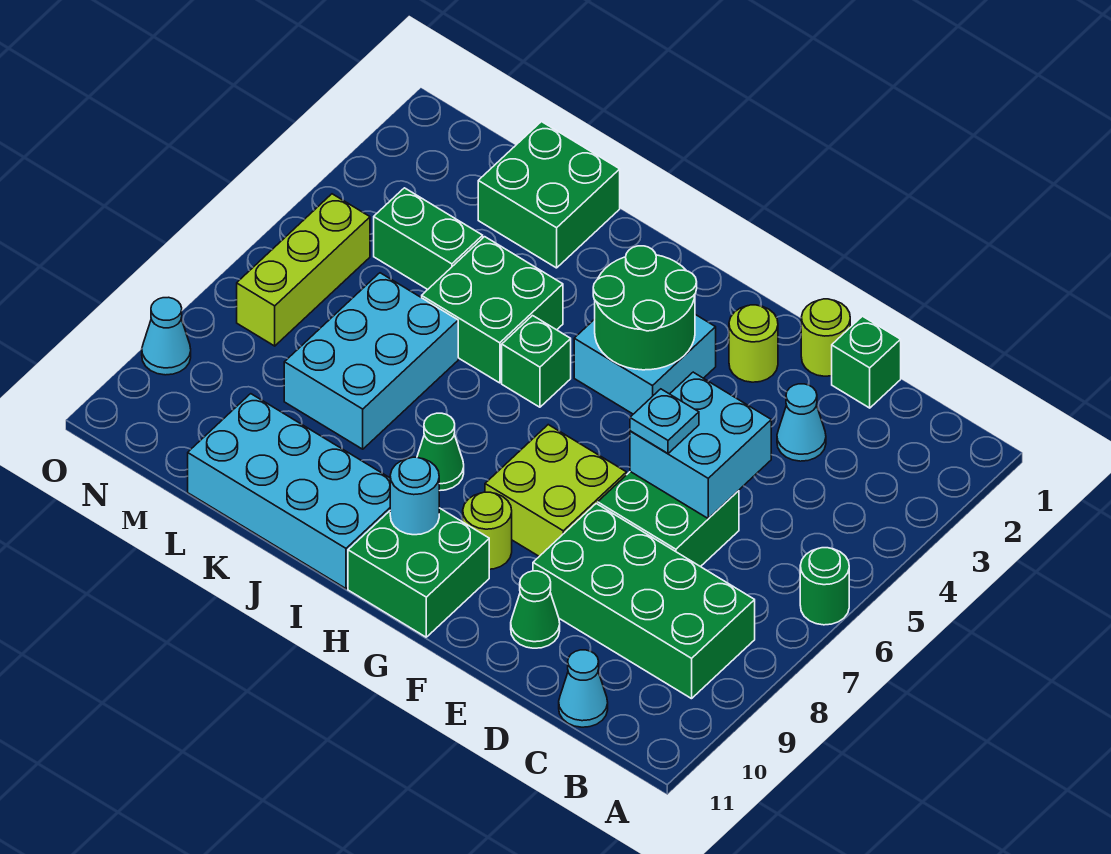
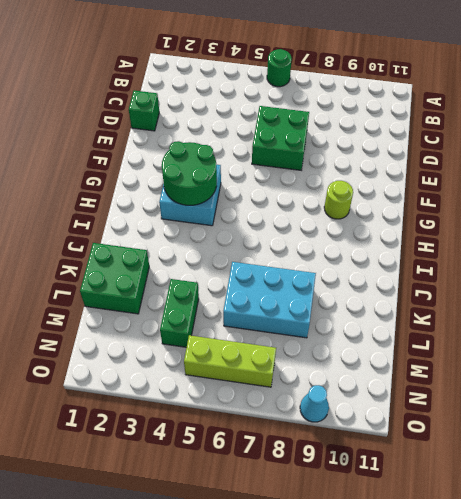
none -> green brick B8:E9 level 1
none -> cyan cone C11 level 1
none -> cyan cone D3 level 1

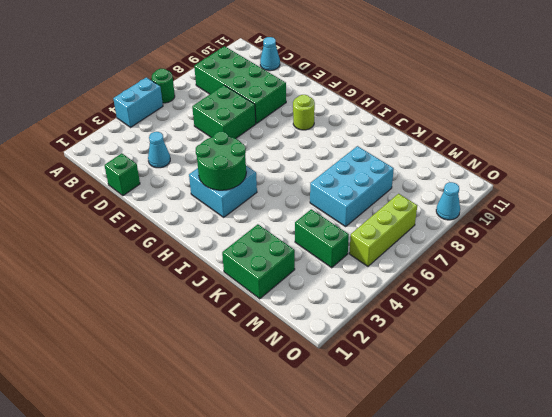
cyan brick A4:A5 level 1 -> none
none -> lime round brick E1 level 1
none -> green cone E10 level 1
none -> lime round brick F2 level 1

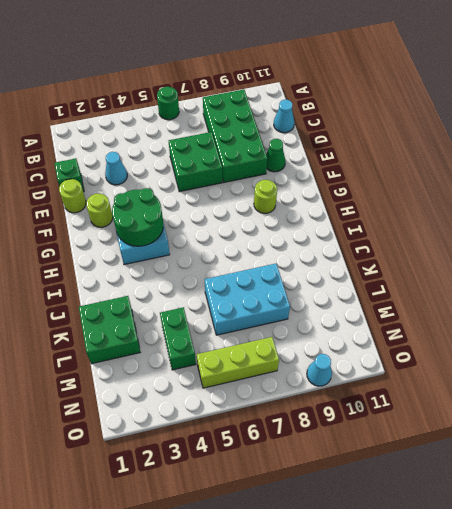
none -> lime brick F7:G8 level 1
none -> green brick G10:H11 level 1
none -> green brick I5 level 1

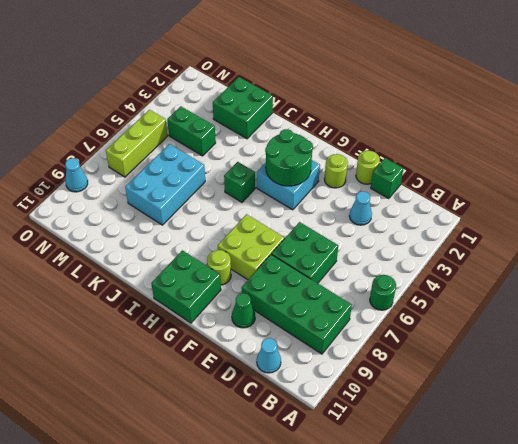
none -> green cone I8 level 1
none -> cyan brick I10:L11 level 1
none -> green brick J4:K5 level 1

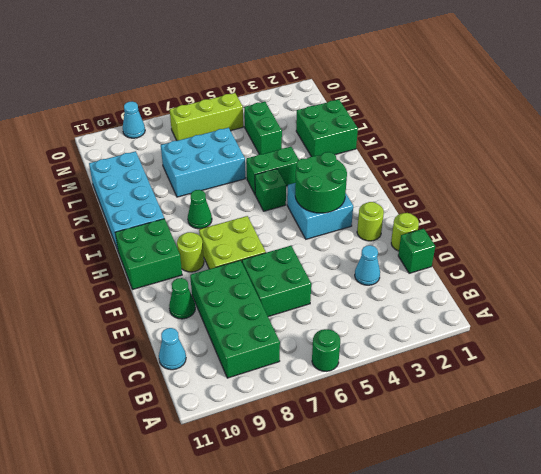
green brick J4:J5 level 1 -> green brick J4:K5 level 1
none -> cyan brick D5:E6 level 2
none -> cyan round brick H10 level 2
none -> cyan plate E6 level 3

